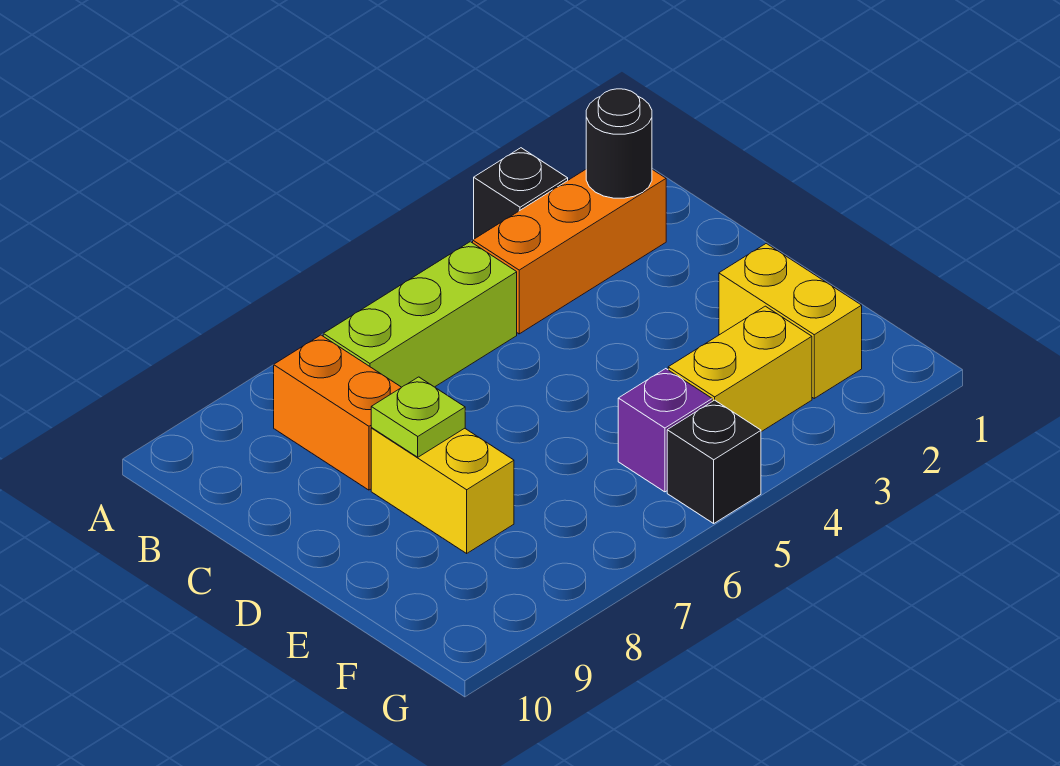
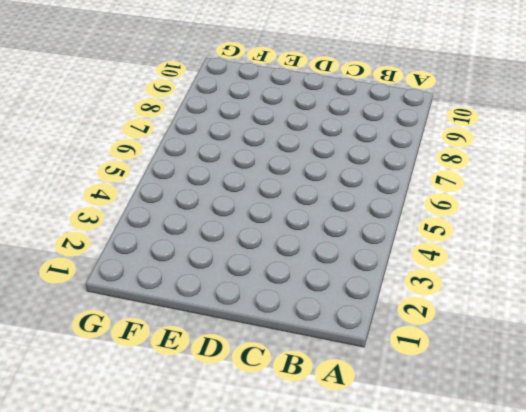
none -> black brick A3 level 1
none -> orange brick B2:B4 level 1

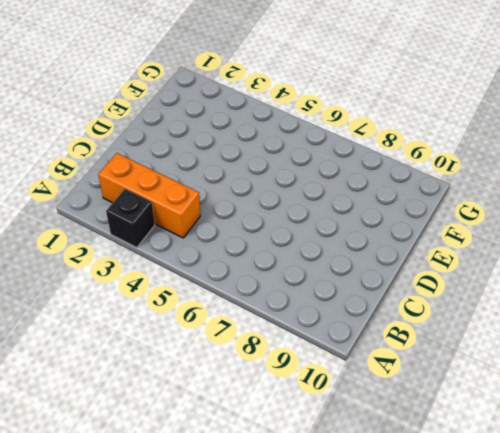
none -> lime brick B5:B7 level 1
none -> orange brick B8:C8 level 1

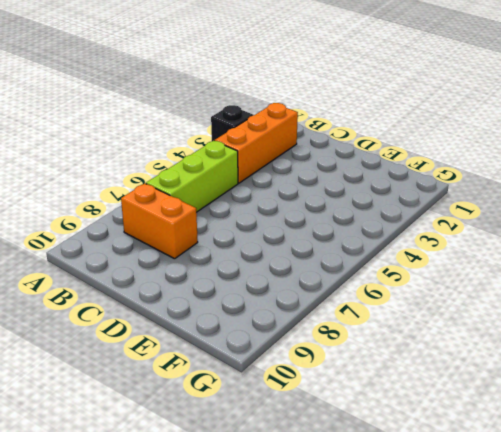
none -> yellow brick D8:E8 level 1
none -> yellow brick E2:F2 level 1

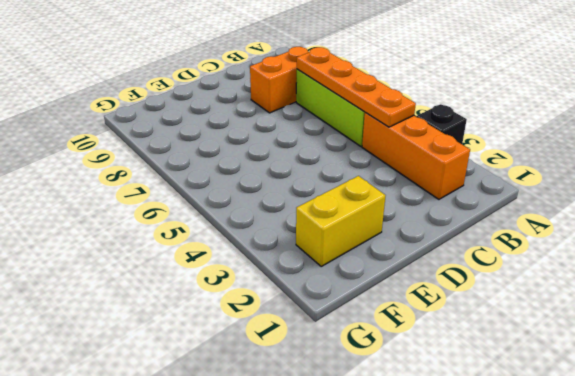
orange plate B4:B7 level 2 -> none
none -> yellow brick D8:E8 level 1
none -> yellow brick F3:F4 level 1

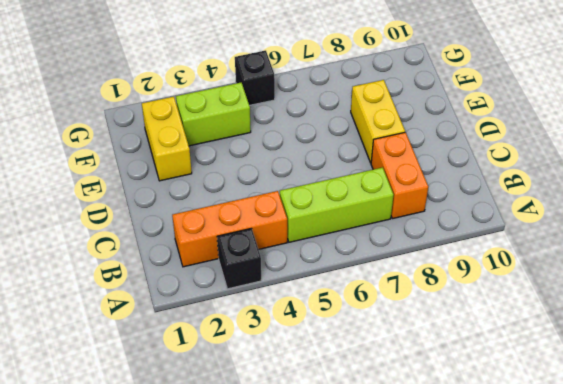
lime brick F3:F4 level 1 -> yellow brick F3:F4 level 1
none -> purple brick F5 level 1
none -> black round brick B2 level 2

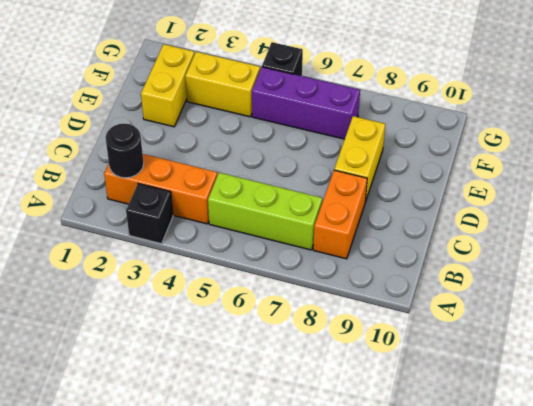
purple brick F5:F7 level 1 -> purple brick F5 level 1
none -> lime plate D8 level 2

